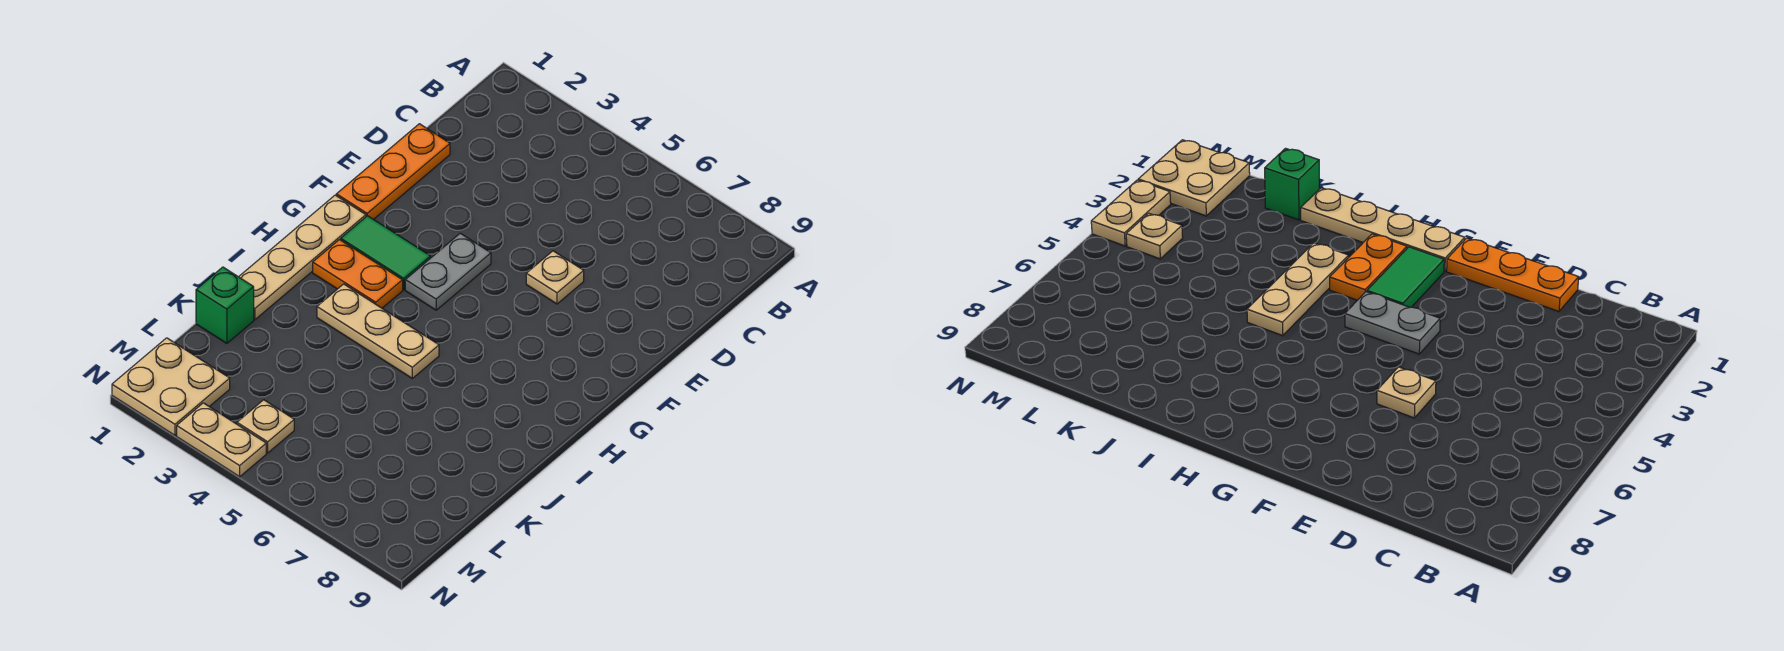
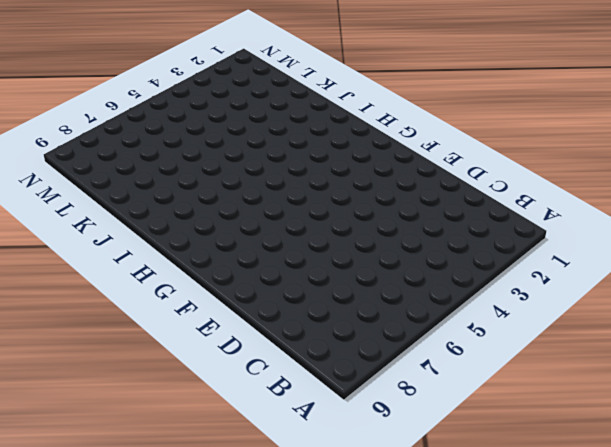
none -> orange plate D1:F1 level 1
none -> tan plate E6 level 1

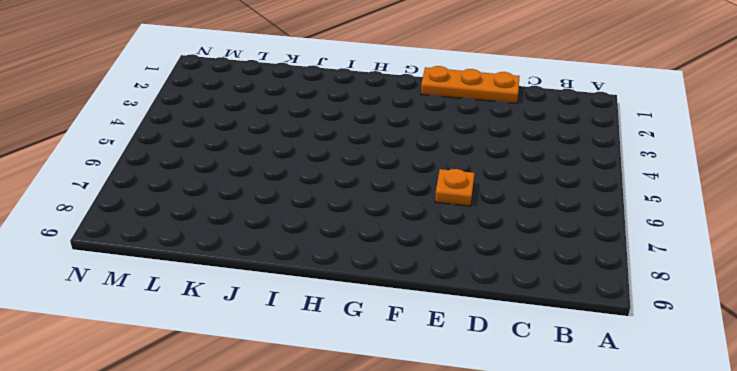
orange plate E6 level 1 -> tan plate E6 level 1
none -> grey plate F4:G4 level 1
none -> tan plate G1:J1 level 1

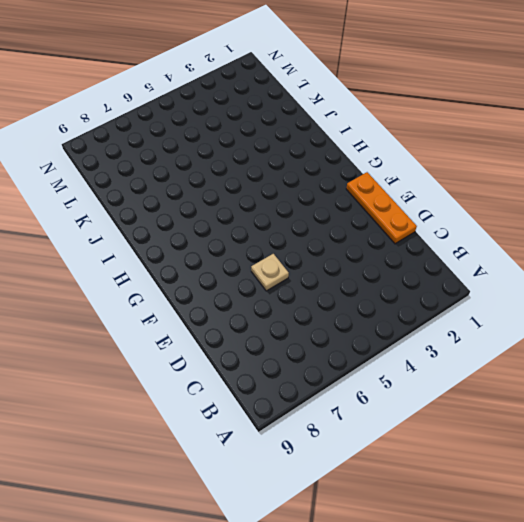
none -> grey plate F4:G4 level 1
none -> tan plate G1:J1 level 1

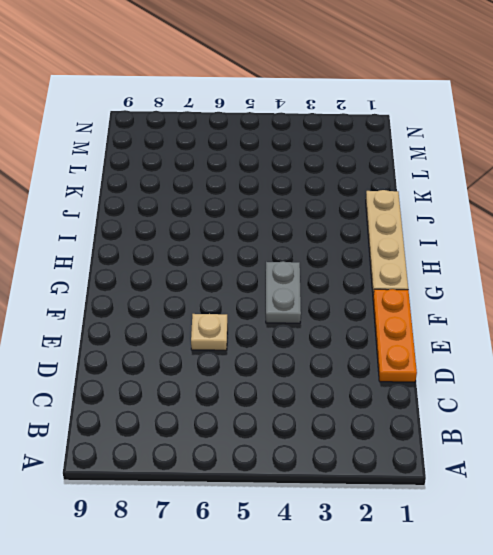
none -> green tile G2:G3 level 1
none -> orange plate H2:H3 level 1

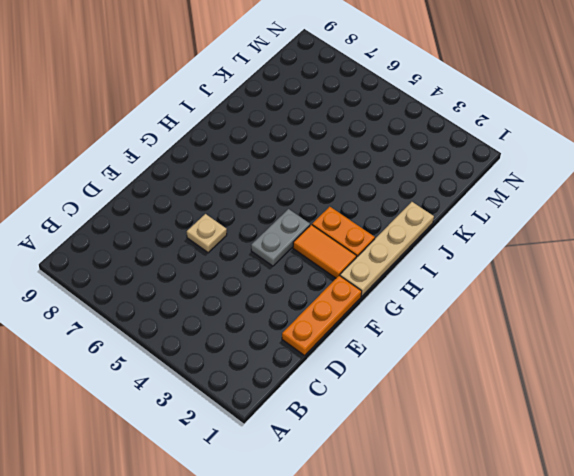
orange tile G2:G3 level 1 -> green tile G2:G3 level 1
none -> tan plate I3:I5 level 1
none -> green brick K1 level 1

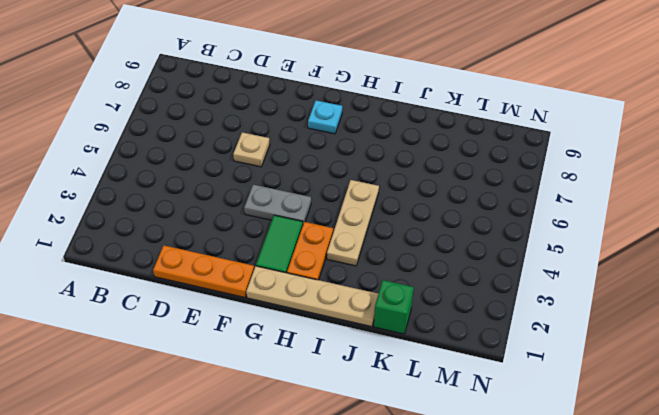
cyan plate G8 level 1 -> none
none -> tan plate M1:N2 level 1
none -> tan plate M4 level 1

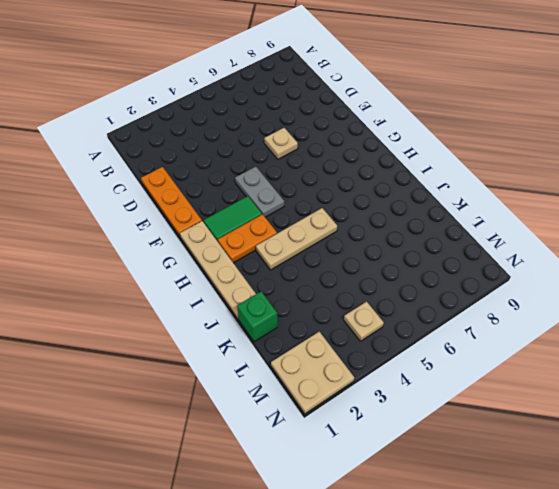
none -> tan plate N3:N4 level 1

